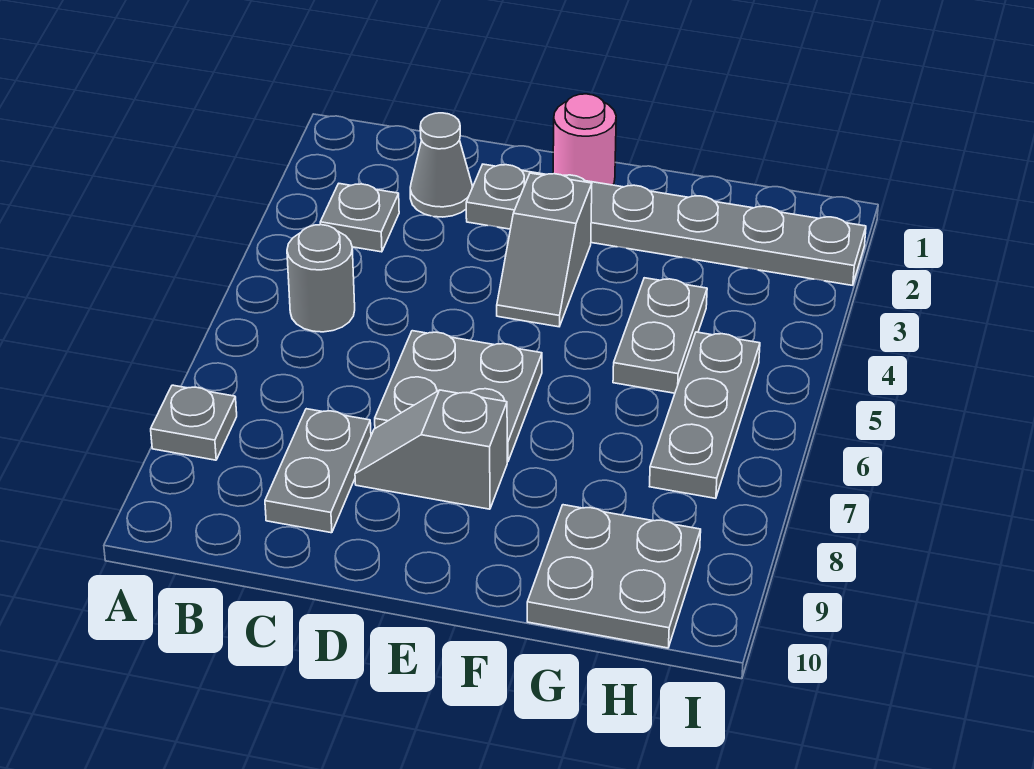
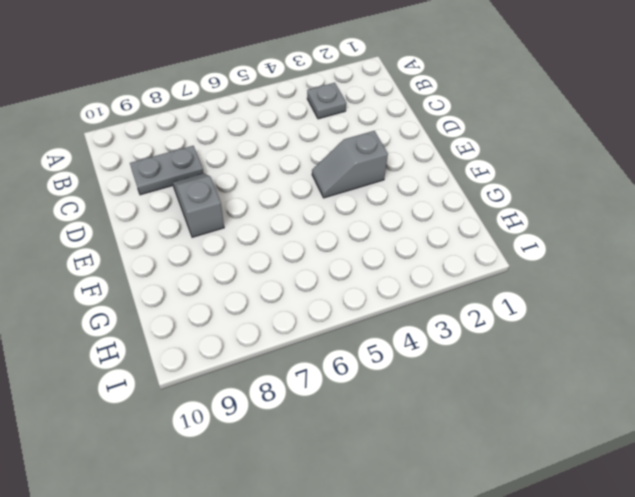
none -> grey plate A8 level 1
none -> grey round brick B5 level 1
none -> grey cone C2 level 1

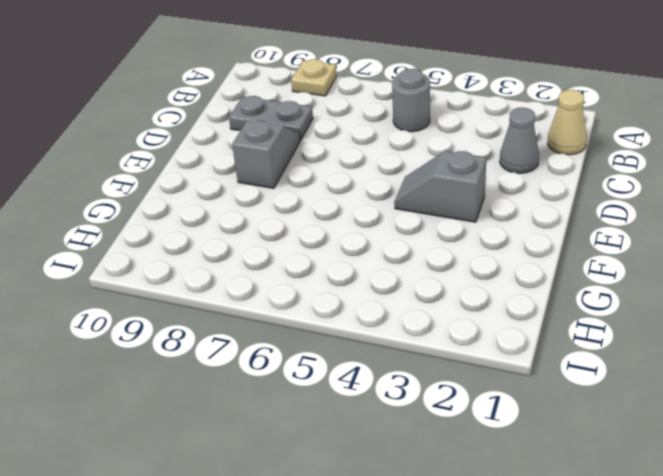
tan plate A8 level 1 -> grey plate A8 level 1
tan cone B1 level 1 -> none
none -> grey plate B3 level 1
none -> grey plate D2:I2 level 1
none -> grey plate D6:E7 level 1

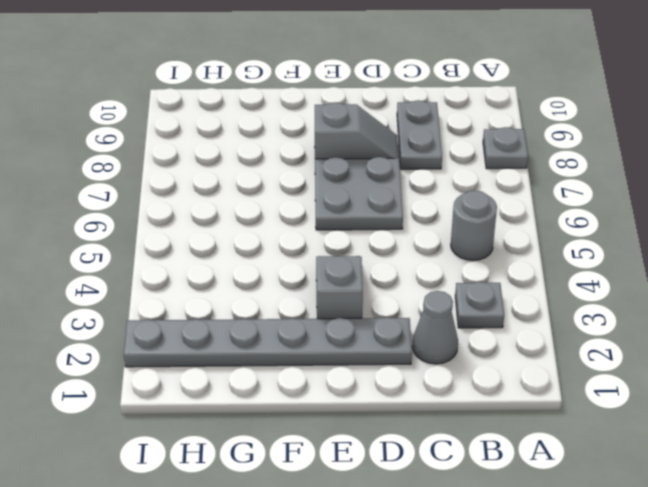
none -> pink round brick E1 level 1
none -> grey plate G4:G5 level 1
none -> grey plate G9:H10 level 1

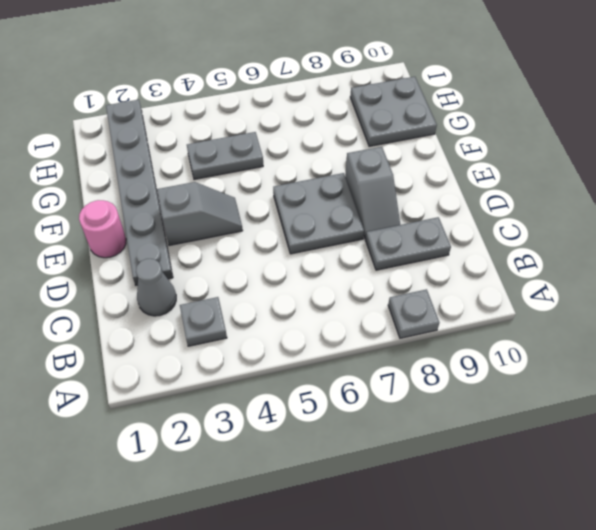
none -> grey round brick B5 level 1
none -> grey plate H5:H7 level 1

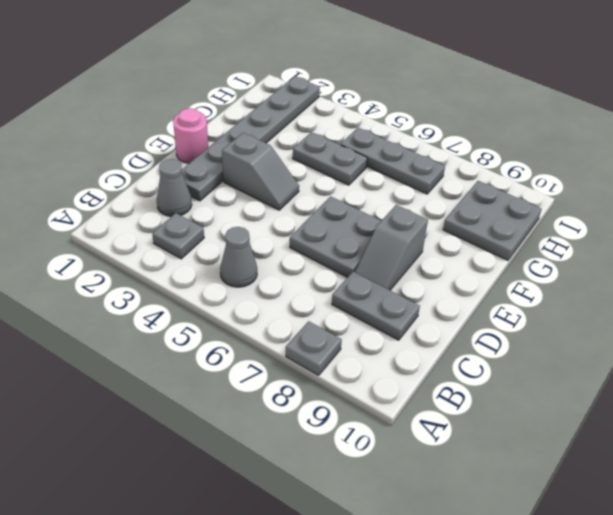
grey cone B5 level 1 -> grey round brick B5 level 1

